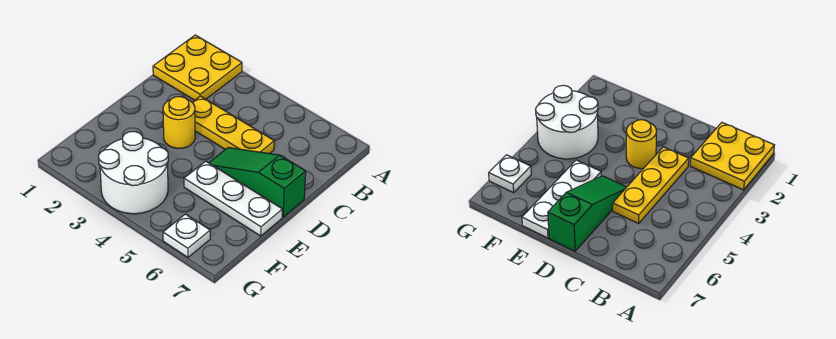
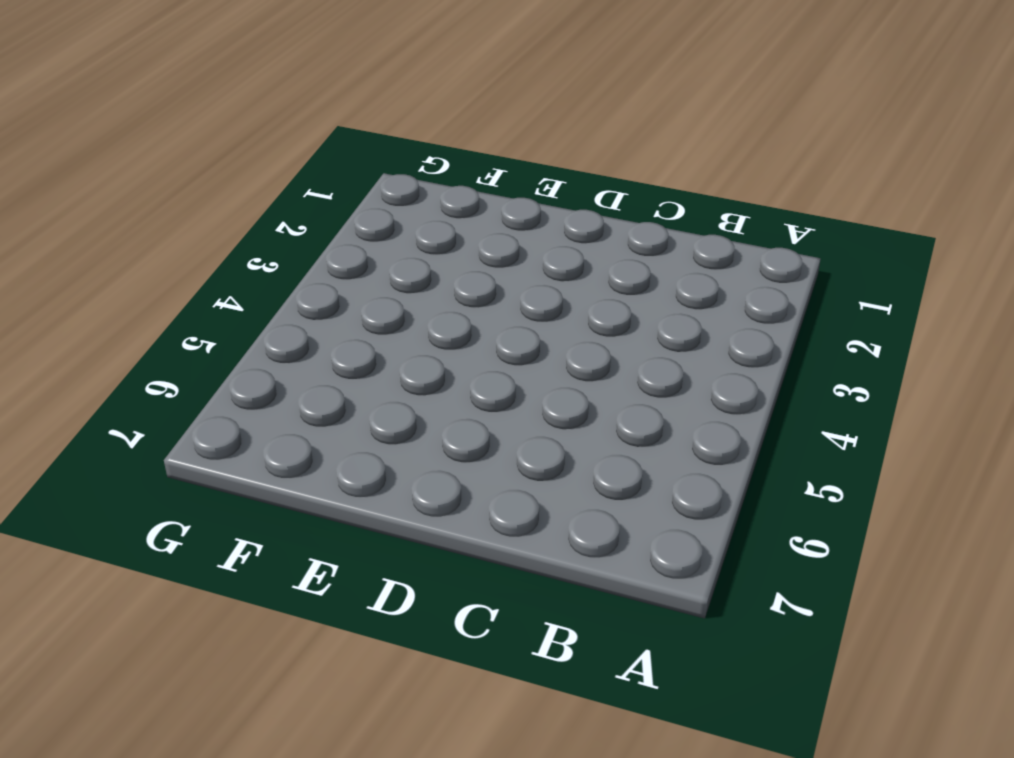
none -> yellow plate A1:B2 level 1
none -> yellow plate C3:C5 level 1

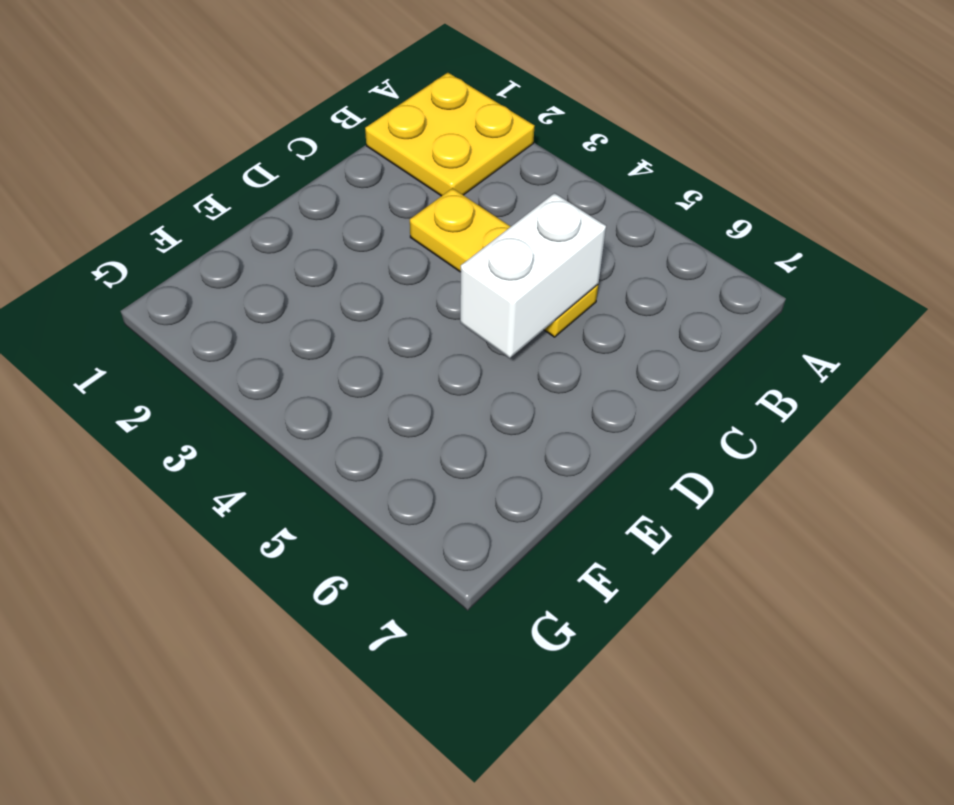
white brick C5:D5 level 2 -> none
none -> yellow round brick D3 level 1
none -> green slope D5:D7 level 1 top 7

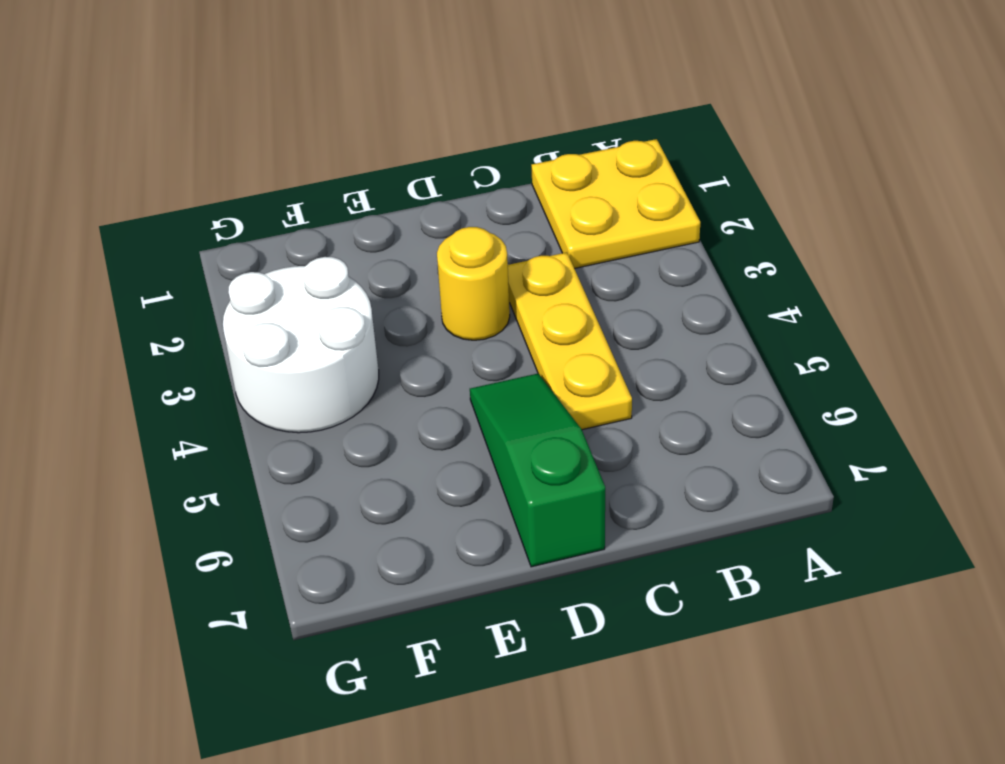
none -> white plate E5:E7 level 1
none -> white plate G6 level 1

